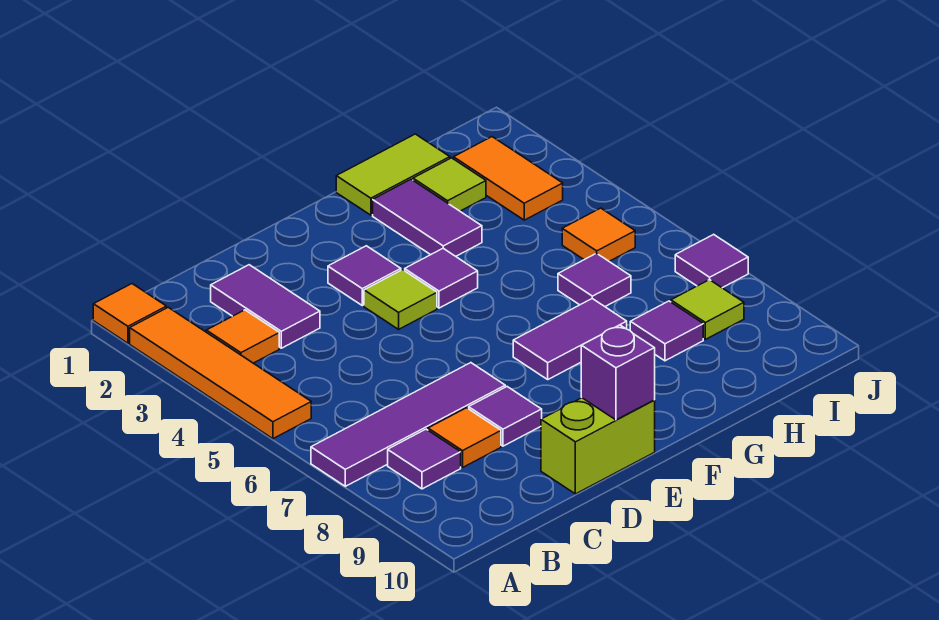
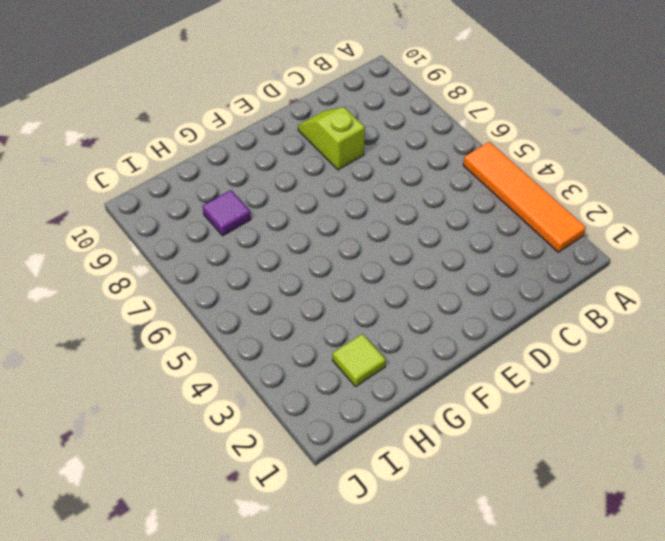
lime slope D8:D9 level 1 top 8 -> purple tile D8 level 1
none -> orange tile A1 level 1
none -> purple tile A7:D7 level 1
none -> orange tile B3 level 1

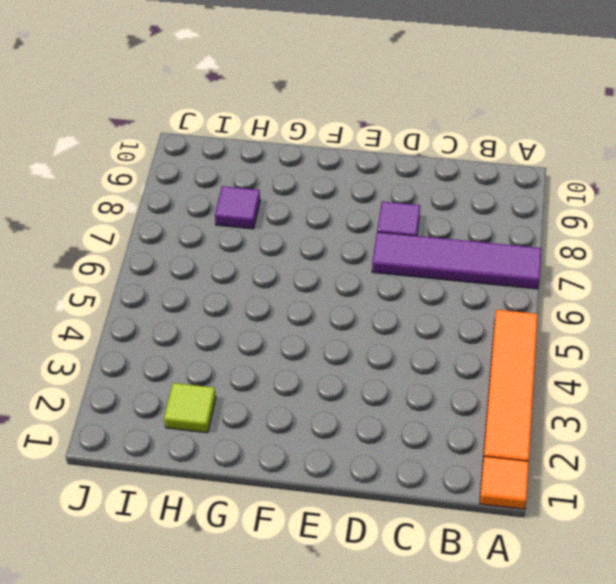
none -> orange tile B3 level 1
none -> purple tile B8 level 1
none -> purple tile C2:C3 level 1

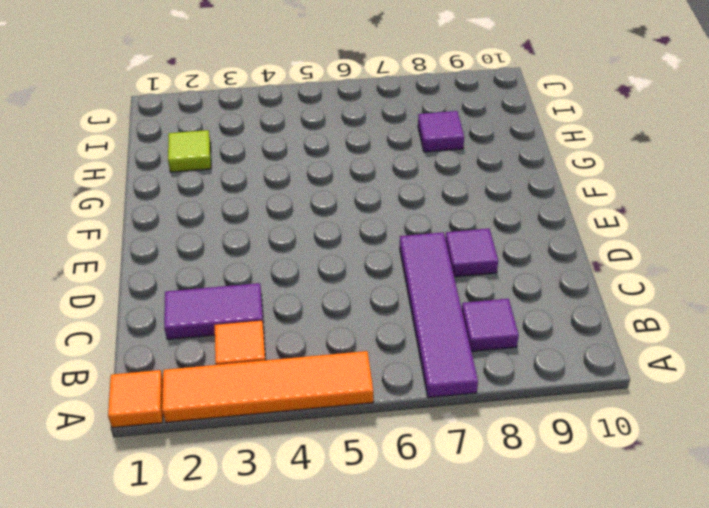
none -> orange tile C8 level 1
none -> lime brick D10:E10 level 1
none -> purple tile E3 level 1

